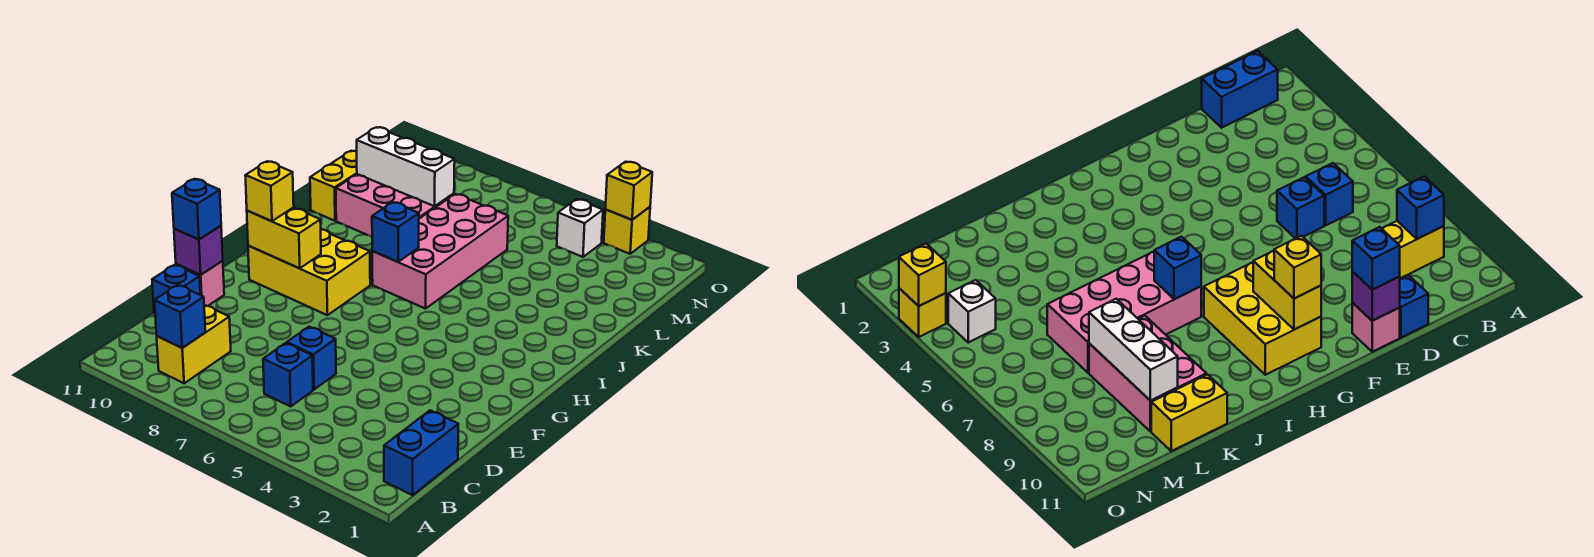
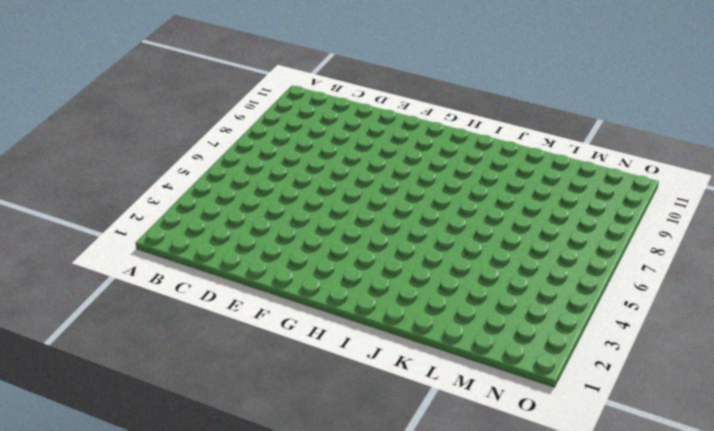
none -> blue brick B1:C1 level 1
none -> yellow brick B9:C9 level 1
none -> blue brick C6 level 1

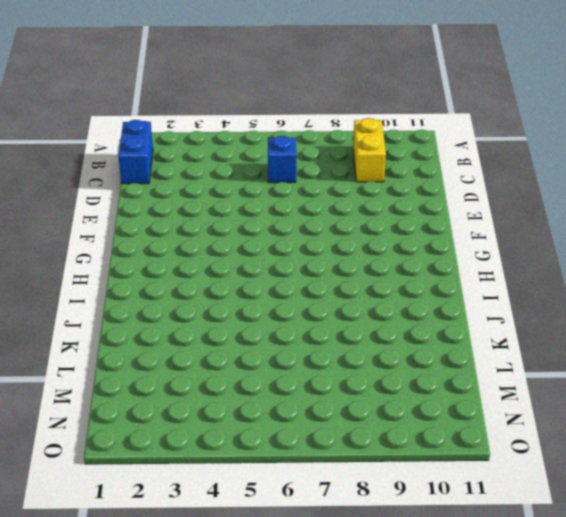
none -> blue brick D6 level 1
none -> blue brick D11 level 1
none -> pink brick E11 level 1

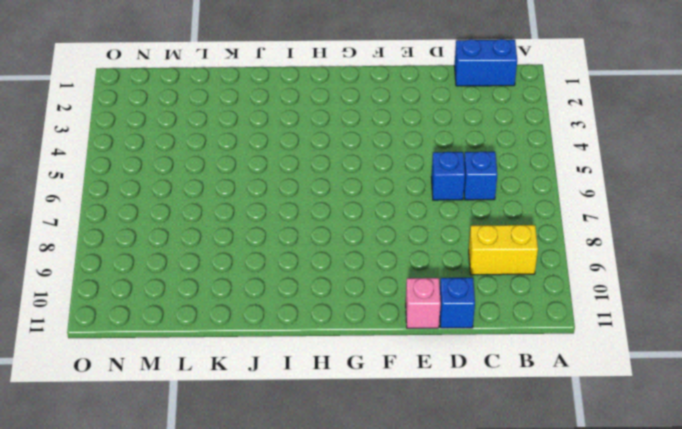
none -> yellow brick G8:H10 level 1
none -> pink brick I6:L7 level 1
none -> pink brick K8:L10 level 1

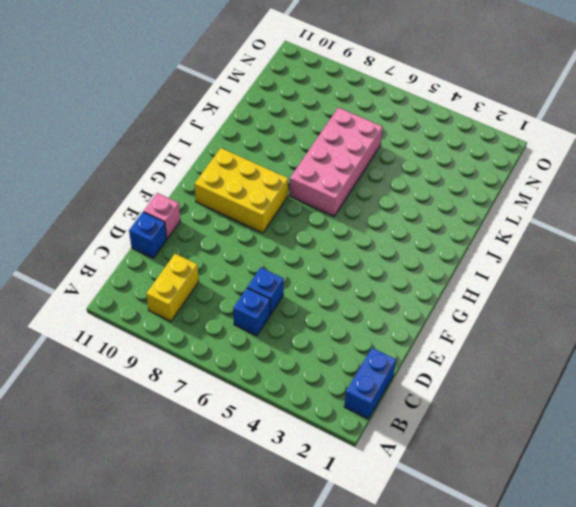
none -> pink brick K8:L10 level 1
none -> yellow brick K11:L11 level 1
none -> white brick N4 level 1

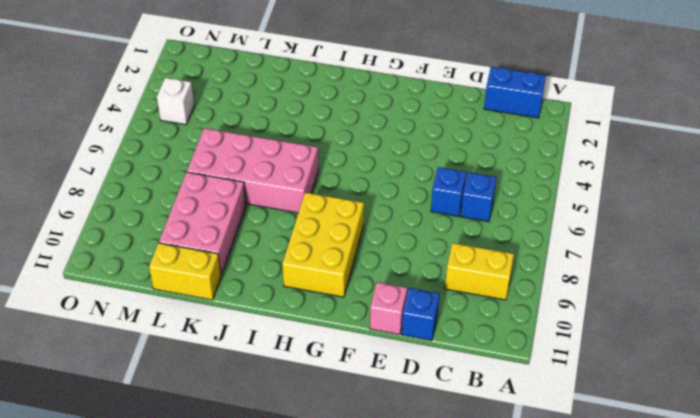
none -> yellow brick O3 level 1
none -> blue brick B9 level 2
none -> purple brick E11 level 2

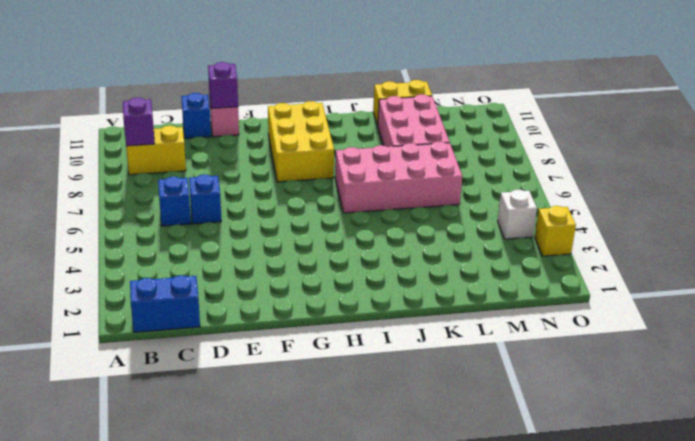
purple brick B9 level 2 -> blue brick B9 level 2
none -> yellow brick G9:G10 level 2
none -> blue brick I7 level 2
none -> white brick L8:L10 level 2

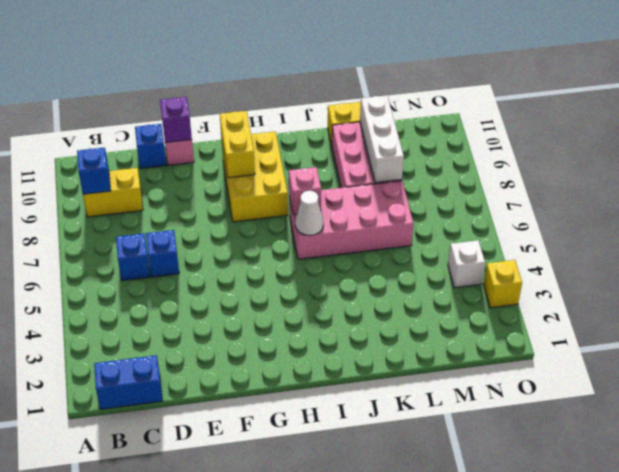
white cone I6 level 2 -> none
pink brick I7 level 2 -> blue brick I7 level 2
none -> yellow brick O3 level 2
none -> blue brick E11 level 3
none -> yellow brick G10 level 3

